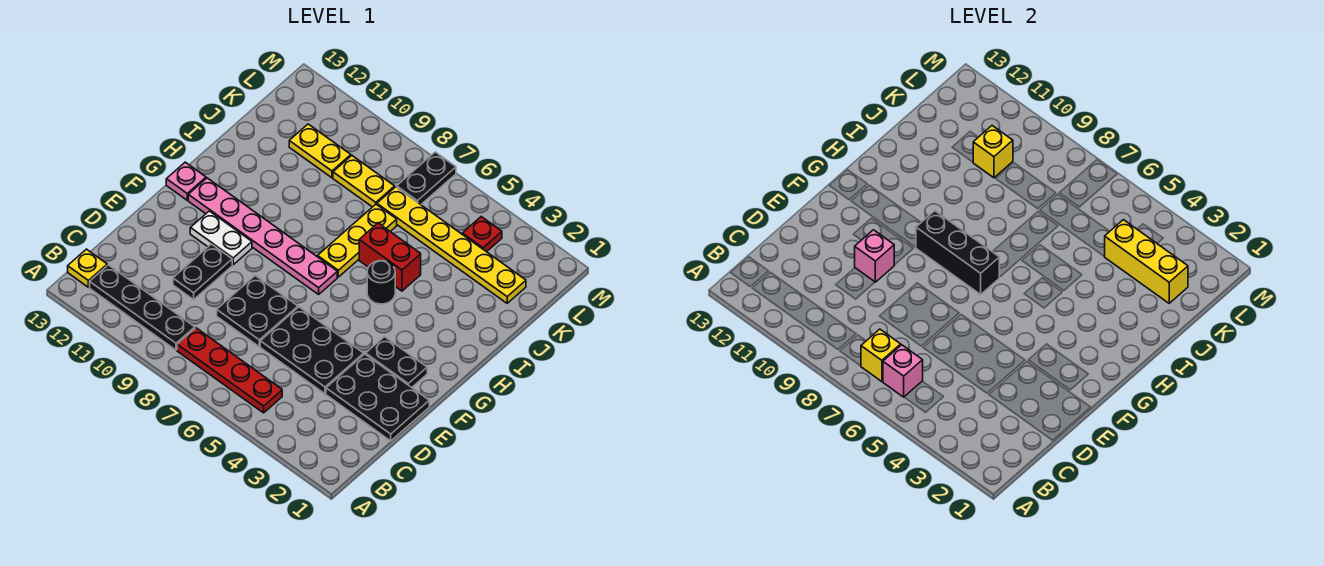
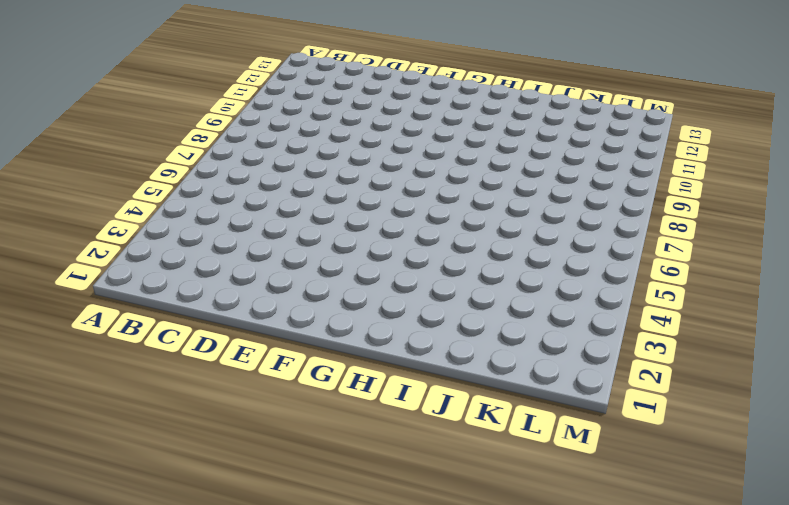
none -> red plate B5:B8 level 1
none -> black plate B9:B12 level 1
none -> yellow plate B13 level 1

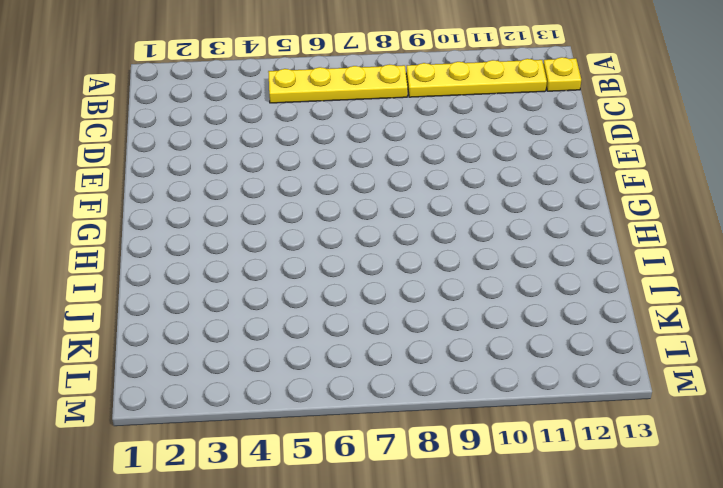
yellow plate B5:B8 level 1 -> red plate B5:B8 level 1
yellow plate B9:B12 level 1 -> black plate B9:B12 level 1
none -> black plate D1:E3 level 1
none -> black plate D4:E6 level 1
none -> black plate D7:E8 level 1

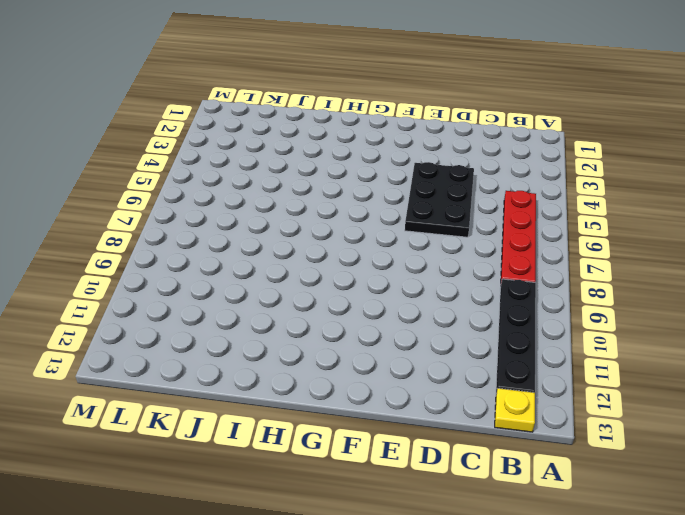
none -> black plate D1:E3 level 1
none -> black plate D7:E8 level 1
none -> black plate D10:E10 level 1

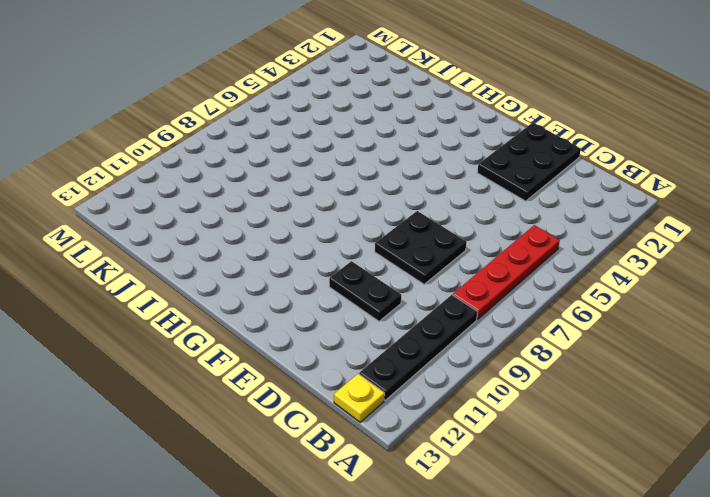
none -> black plate D4:E6 level 1
none -> black plate F2:F3 level 1
none -> white plate F10:F11 level 1

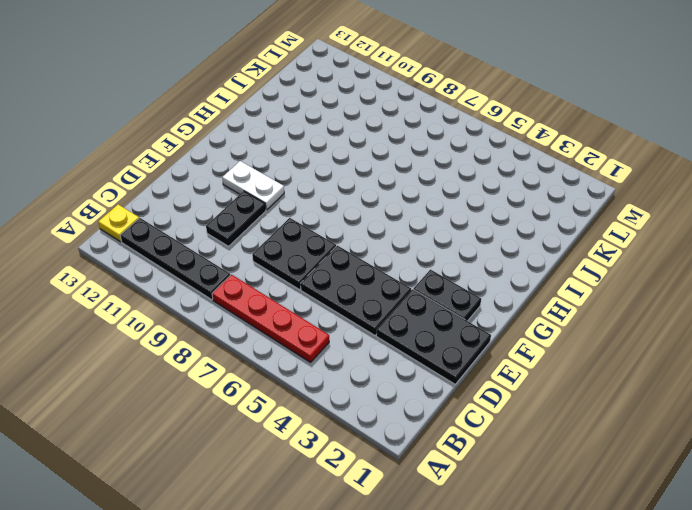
none -> pink plate G7:G12 level 1
none -> pink plate G13 level 1
none -> black round brick H5 level 1

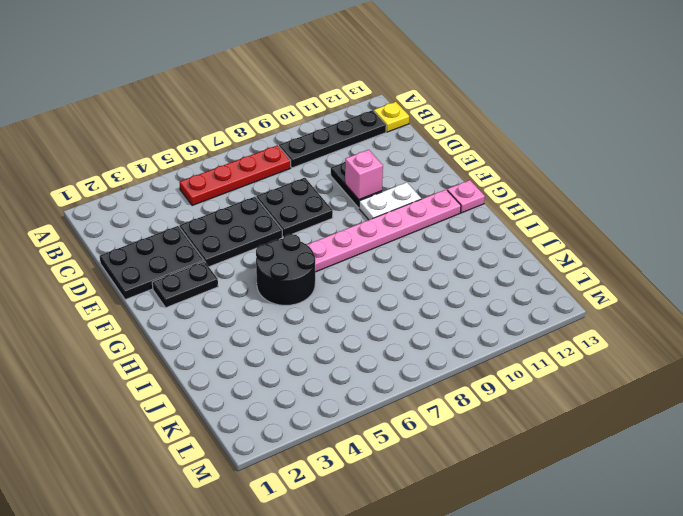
black round brick G5:H6 level 1 -> black round brick H5 level 1
none -> yellow plate H7:J7 level 1
none -> red brick I5:I6 level 1
none -> yellow plate K2:K7 level 1

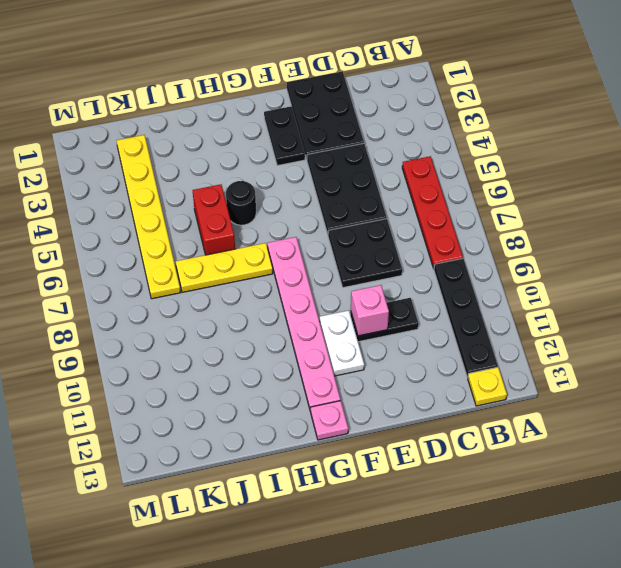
none -> yellow plate K8:K9 level 1
none -> yellow plate K10:K11 level 1
none -> red plate L4 level 1

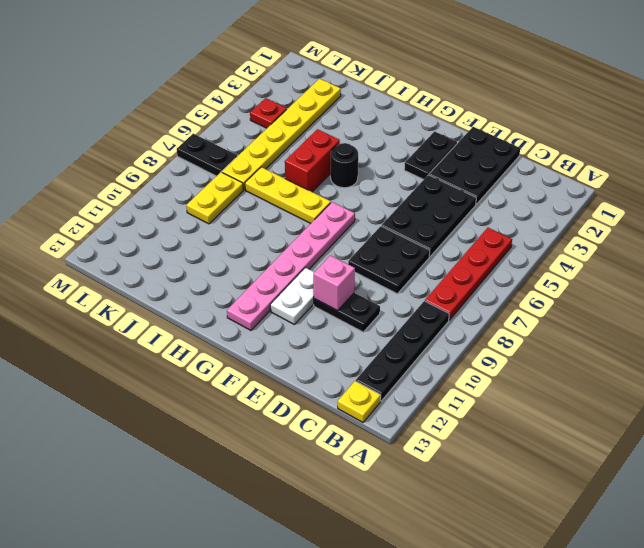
none -> pink plate G13 level 1
none -> yellow plate K10:K11 level 1
none -> pink brick B6 level 2

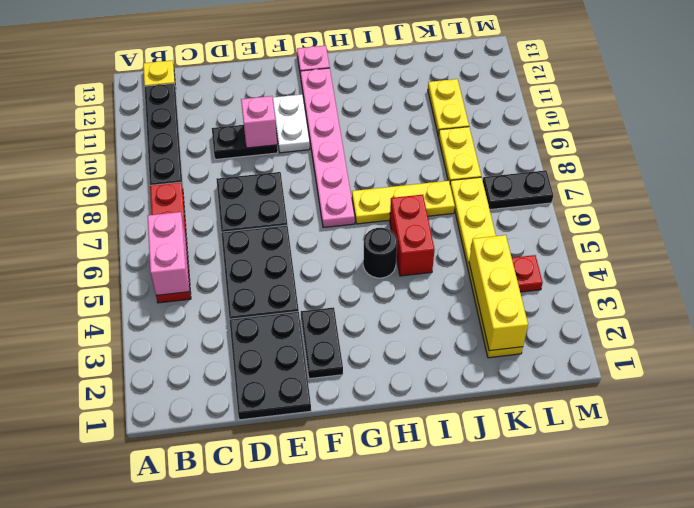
pink brick B5:B6 level 2 -> pink brick B6 level 2
none -> yellow brick B7 level 2
none -> black brick G7:G9 level 2
none -> yellow brick K10 level 2

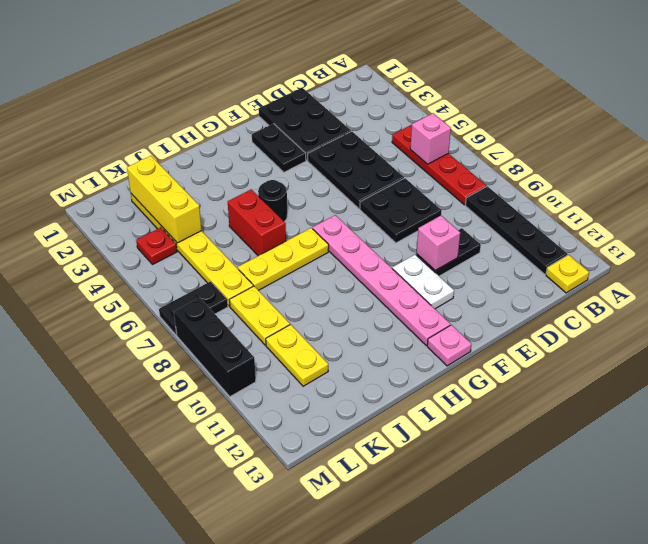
black brick M8:M10 level 1 -> black brick G7:G9 level 2
none -> yellow brick B7 level 2
none -> yellow brick K10 level 2

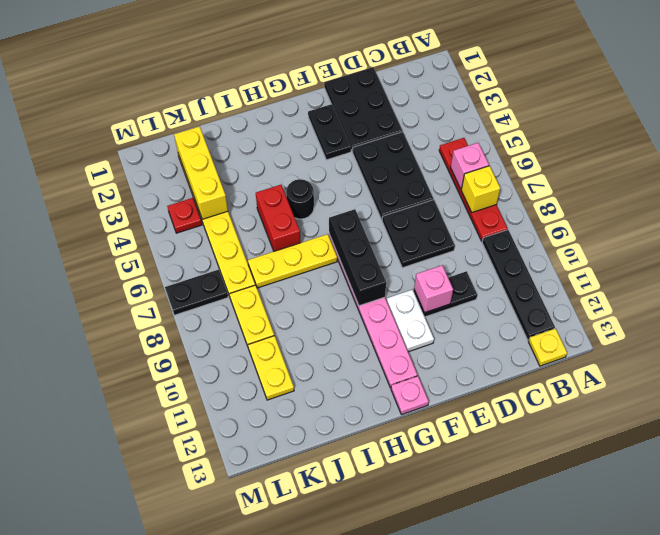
none -> yellow brick K10 level 2

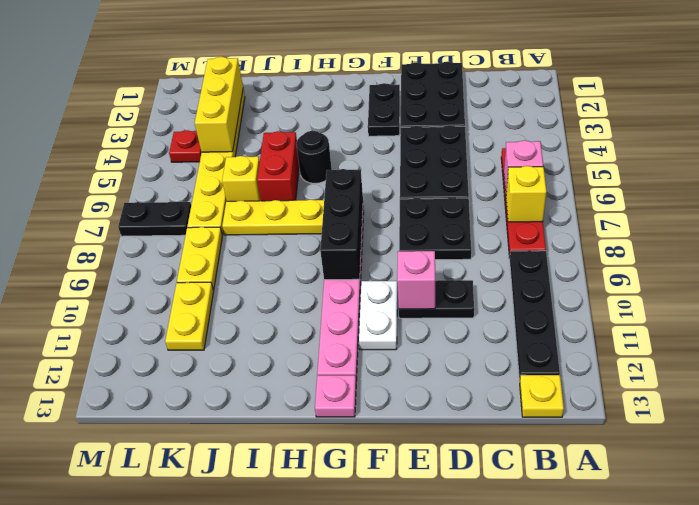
yellow brick J6 level 1 -> yellow brick K10 level 2

